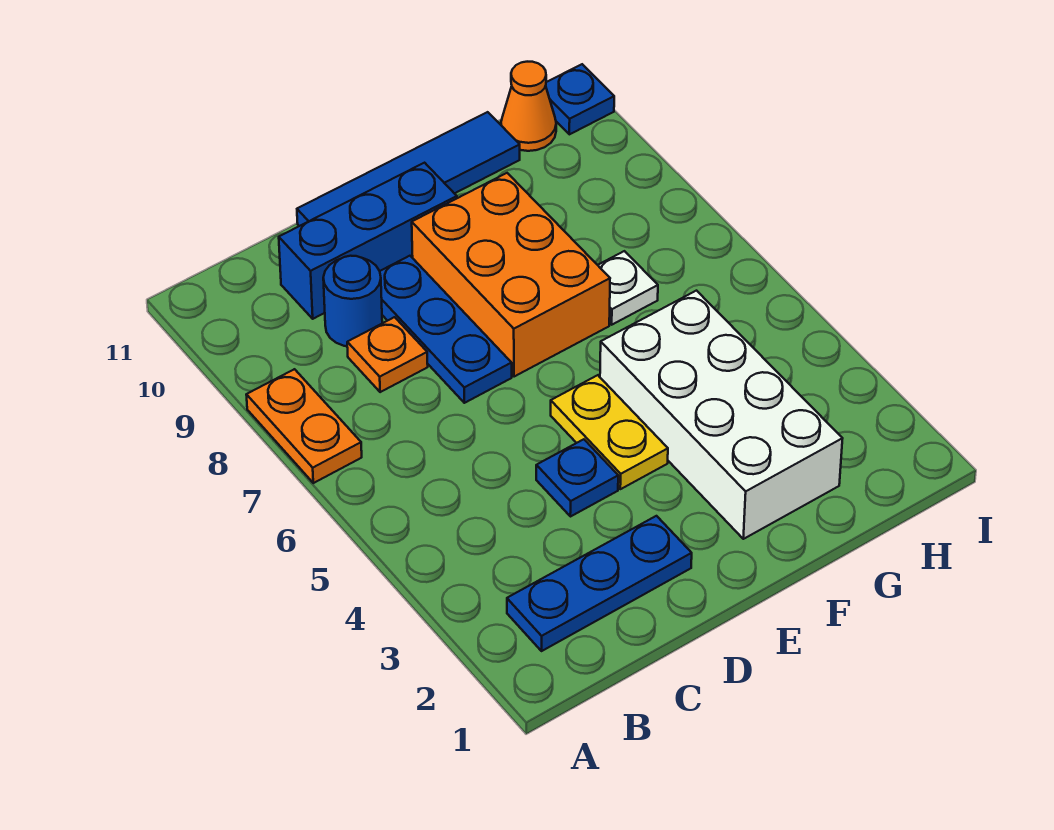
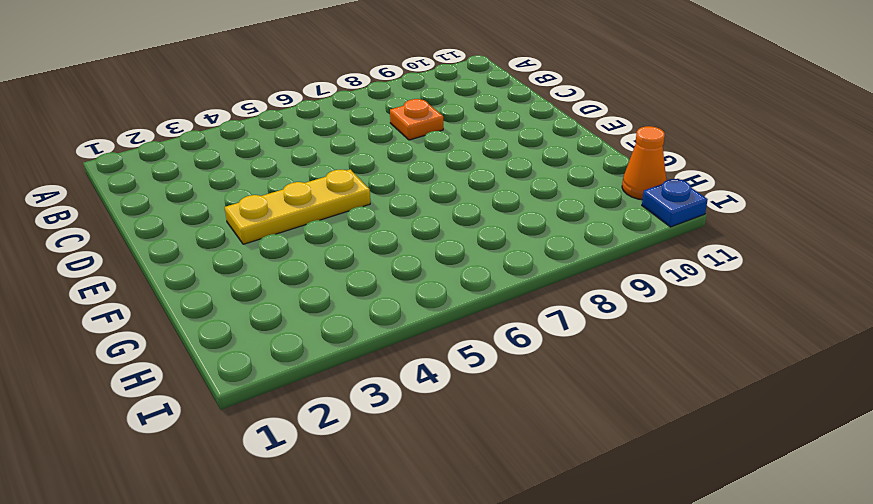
yellow plate E3:E5 level 1 -> yellow plate E4:E5 level 1
none -> orange plate A7:A8 level 1
none -> blue plate B2:D2 level 1
none -> blue round brick C9 level 1

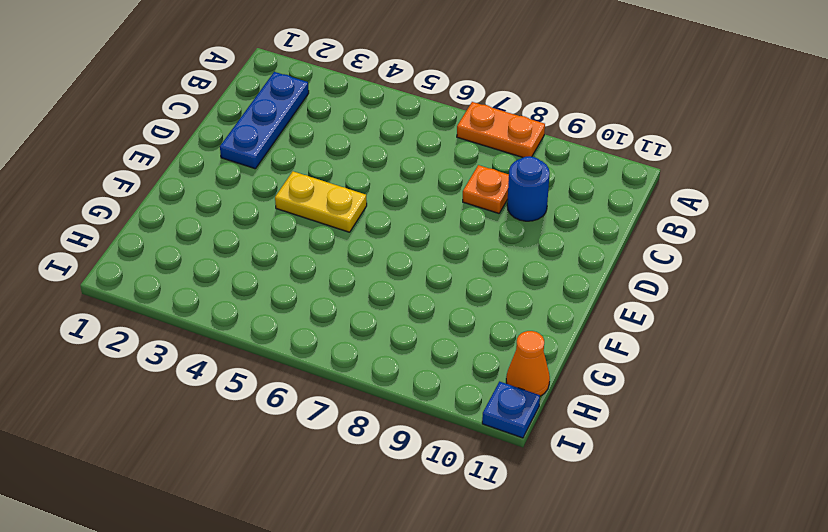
none -> blue brick C10:E10 level 1
none -> blue plate D4 level 1
none -> blue plate D7:D9 level 1

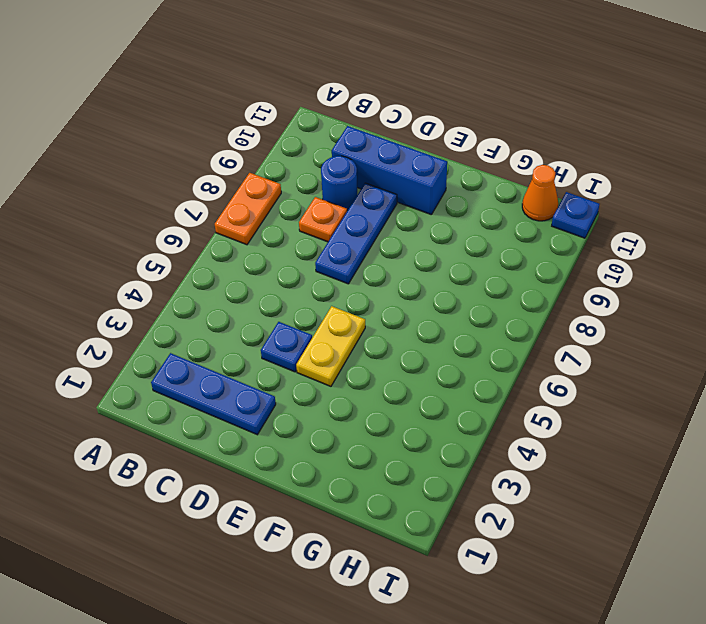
none -> blue tile D11:G11 level 1
none -> orange brick E7:F9 level 1
none -> white brick F2:G5 level 1

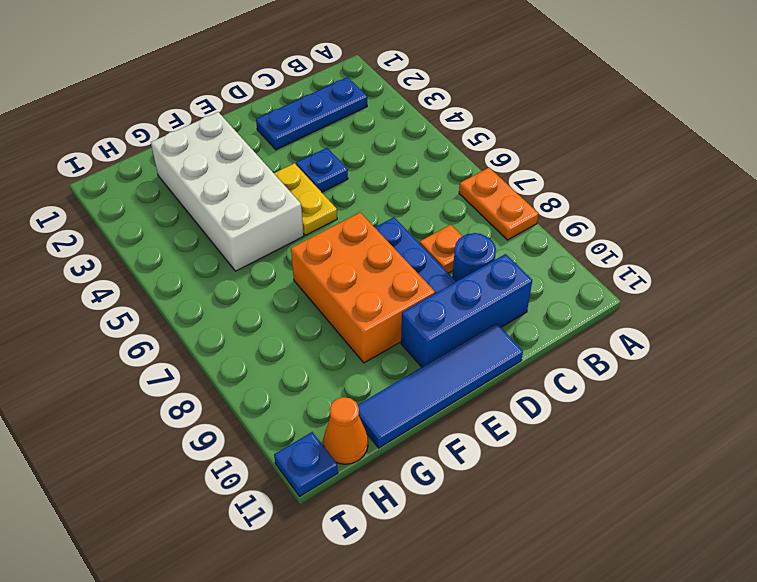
none -> white plate G7 level 1

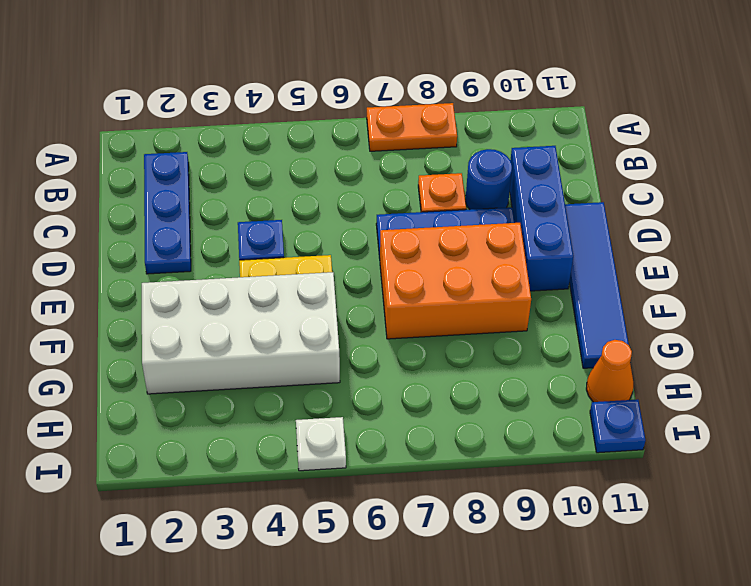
white plate I5 level 1 -> white plate G7 level 1

